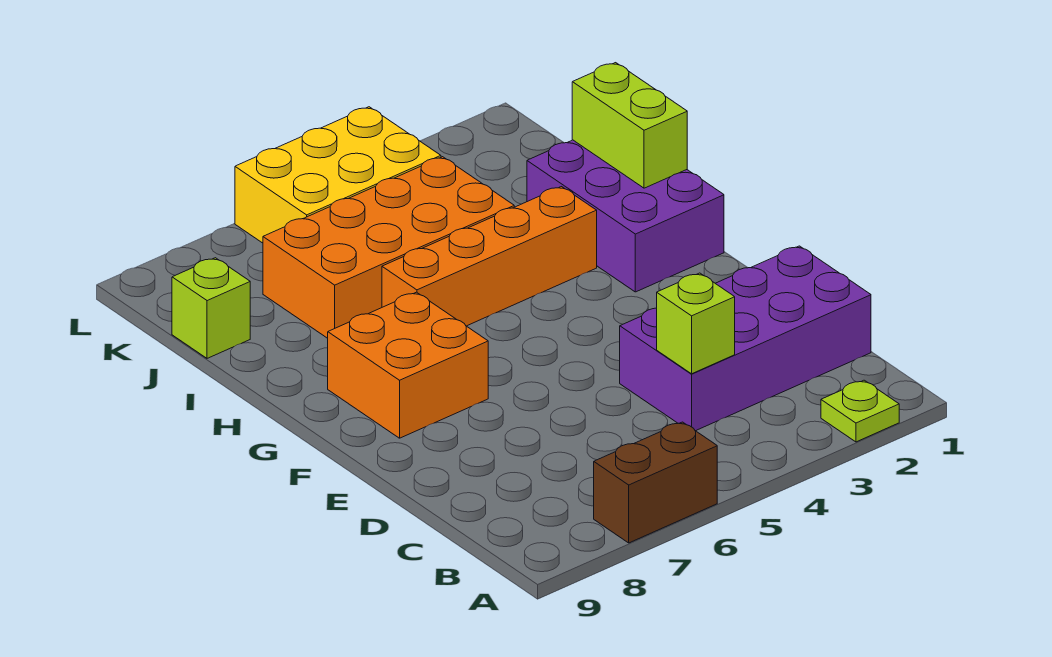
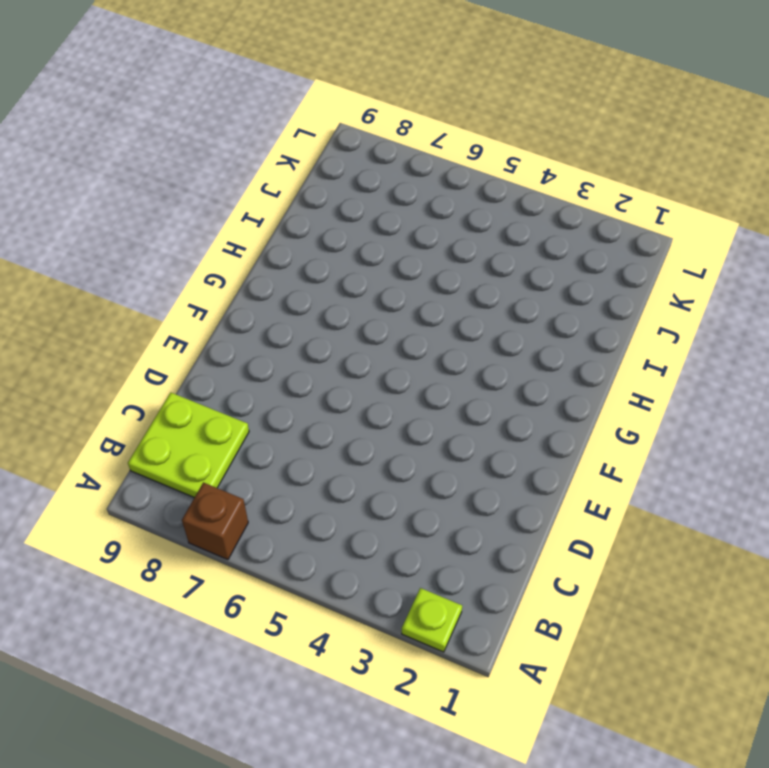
brown brick A7 level 1 -> brown brick A6:A7 level 1
lime plate B8:C9 level 1 -> none
none -> purple brick C1:D4 level 1
none -> orange brick F7:G8 level 1

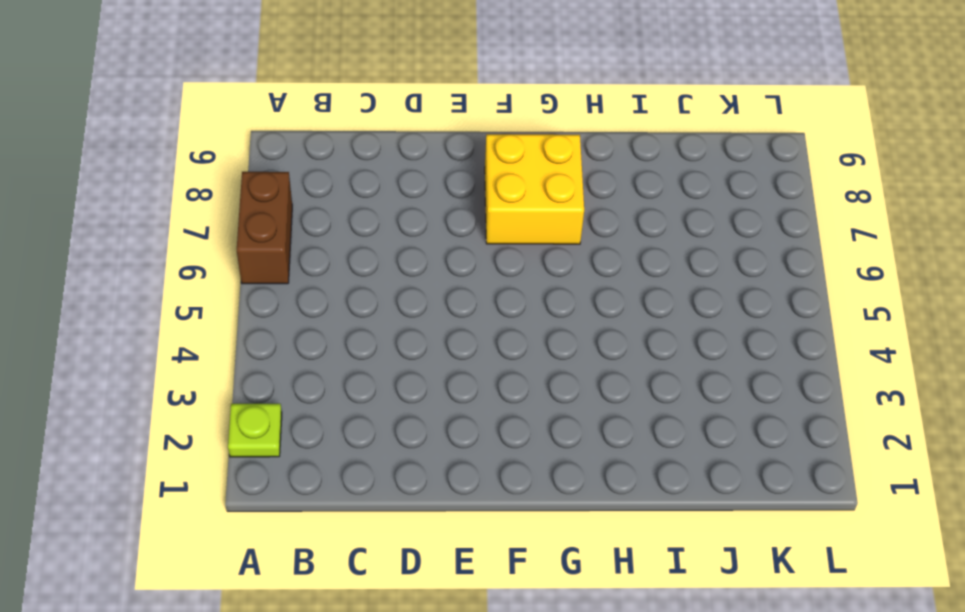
yellow brick F7:G8 level 1 -> orange brick F7:G8 level 1
none -> purple brick C1:D4 level 1
none -> purple brick G1:I2 level 1

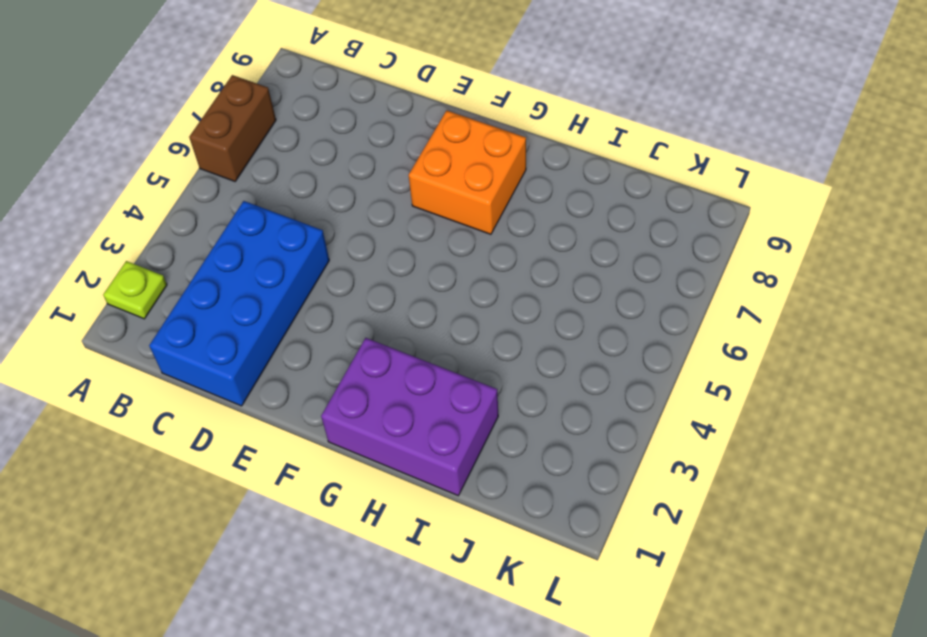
blue brick C1:D4 level 1 -> purple brick C1:D4 level 1
none -> orange brick H3:H6 level 1
none -> orange brick I4:J7 level 1

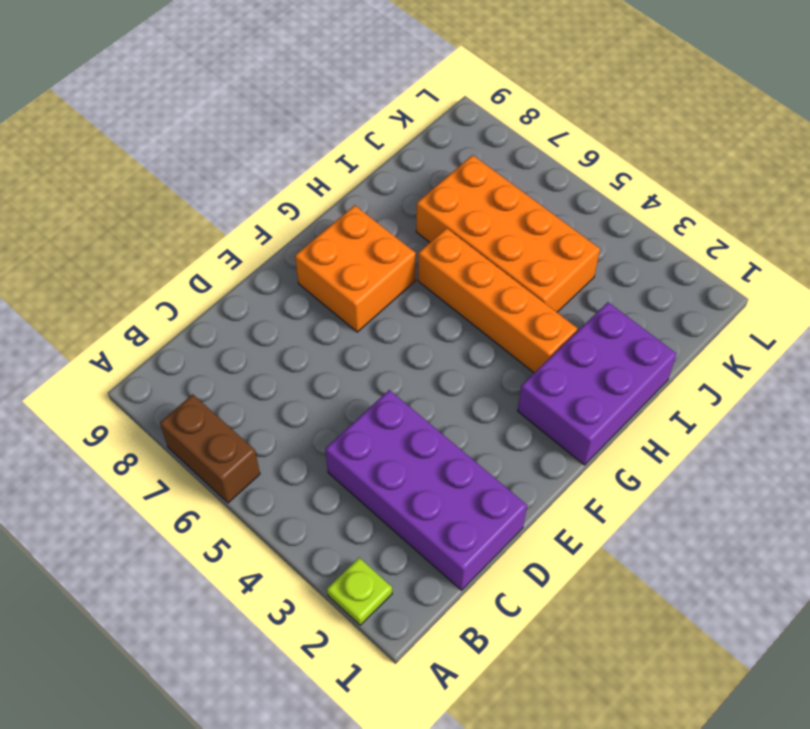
none -> lime brick J9 level 1
none -> yellow brick K4:L6 level 1

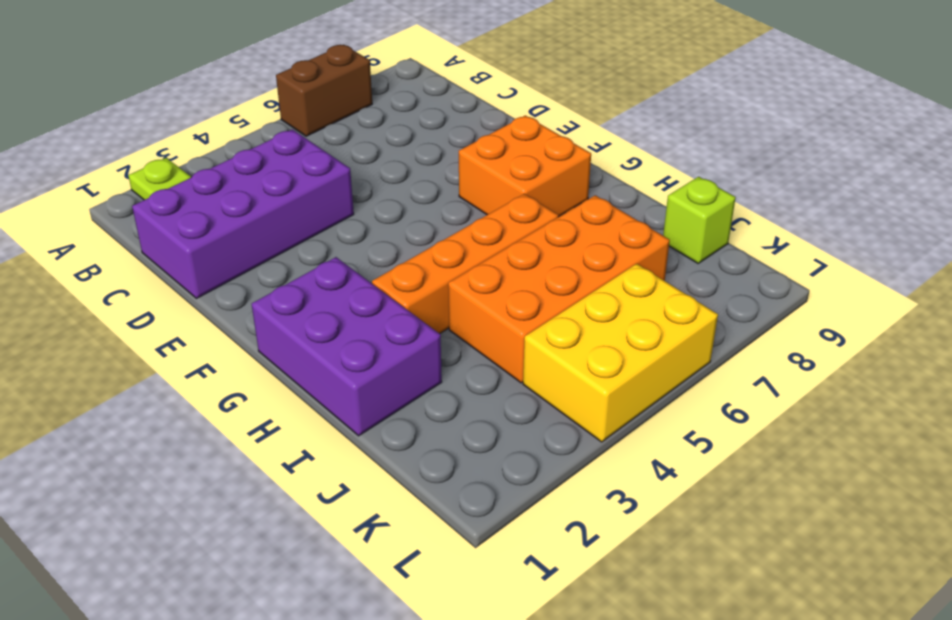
none -> lime brick C4 level 2
none -> lime brick H1:I1 level 2

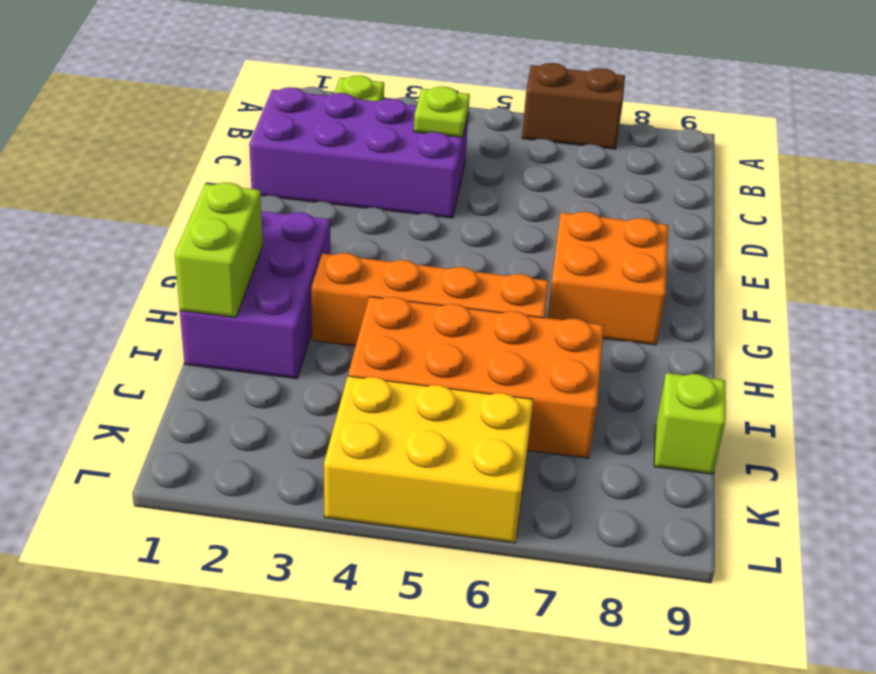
lime plate C4 level 2 -> lime brick C4 level 2

